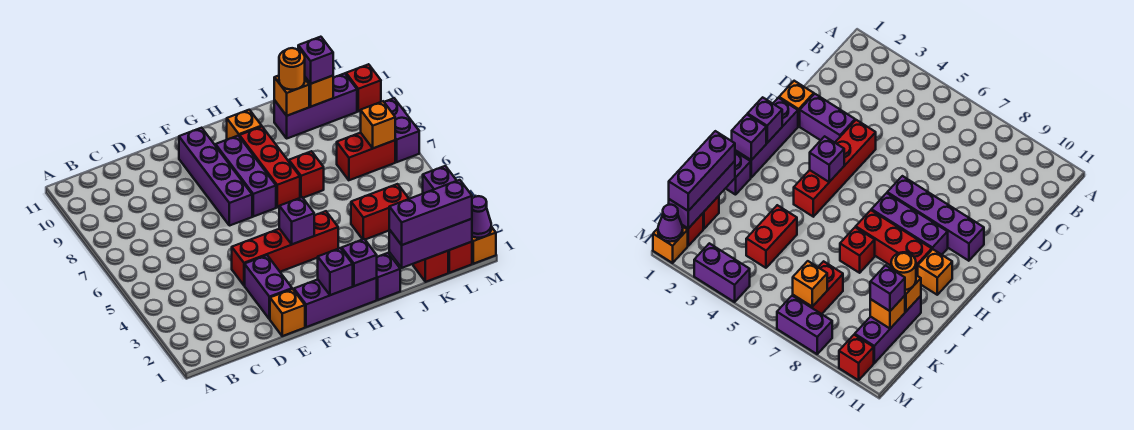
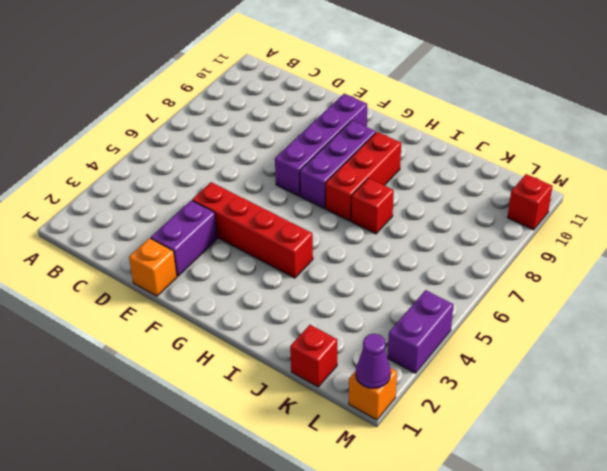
none -> purple brick F1:H1 level 1
none -> orange brick H10 level 1
none -> purple brick I1 level 1
none -> red brick J4:K4 level 1

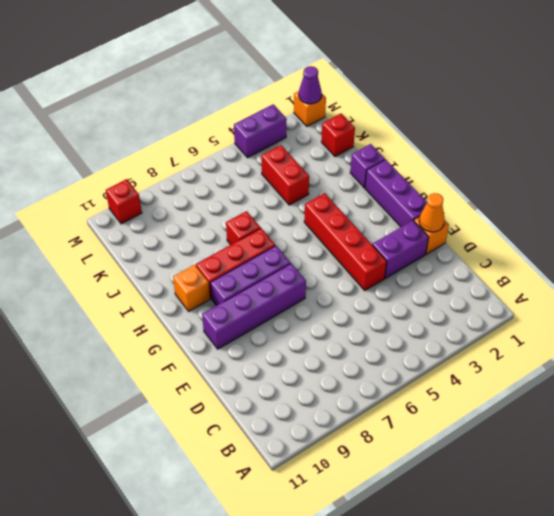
orange cone E1 level 2 -> none
none -> purple brick J10:L10 level 1
none -> red brick K7:L7 level 1
none -> red brick L1 level 1
none -> purple brick M7:M8 level 1

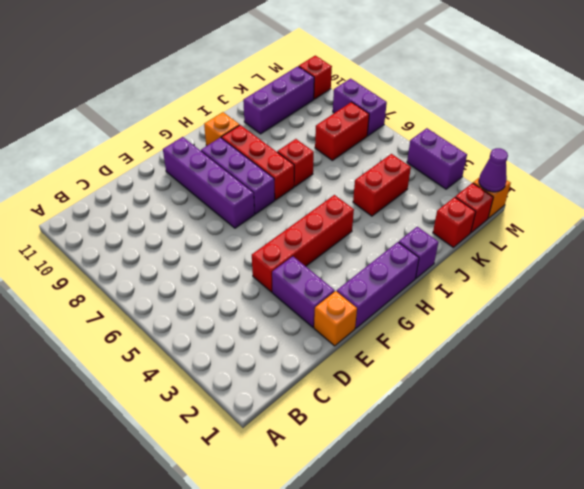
none -> purple brick G1 level 2
none -> purple brick G4 level 2
none -> purple brick H1 level 2
none -> purple brick J1:L1 level 2

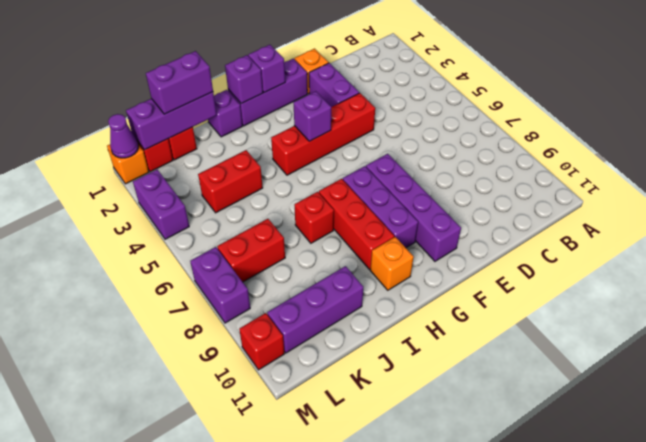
purple brick J1:K1 level 3 -> purple brick J1:L1 level 3
none -> orange brick J10 level 2
none -> orange brick K10 level 2
none -> orange brick L7 level 2
none -> orange round brick J10 level 3

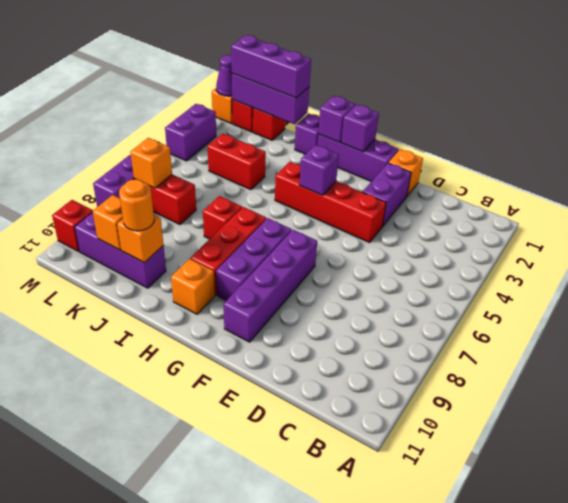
none -> purple brick K10 level 3

